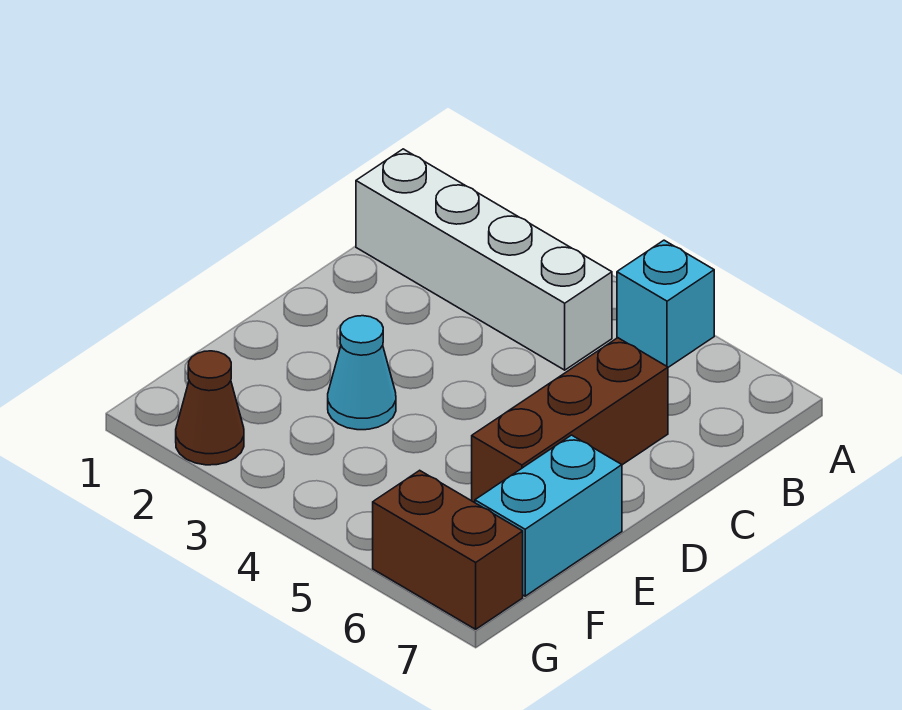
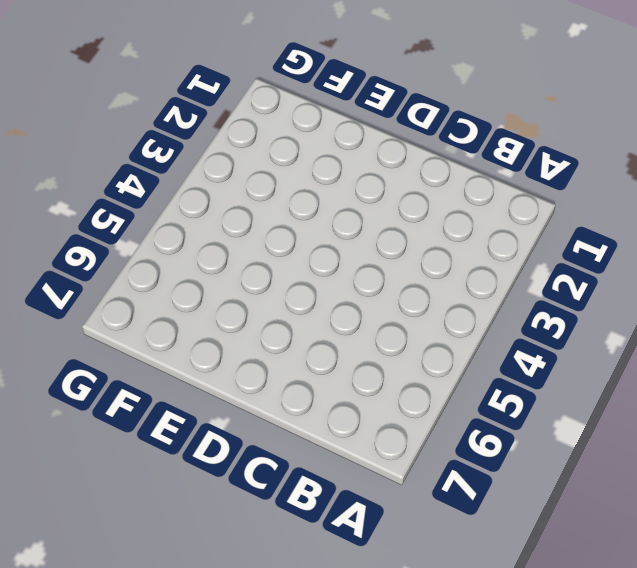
none -> cyan brick A5 level 1
none -> white brick B1:B4 level 1

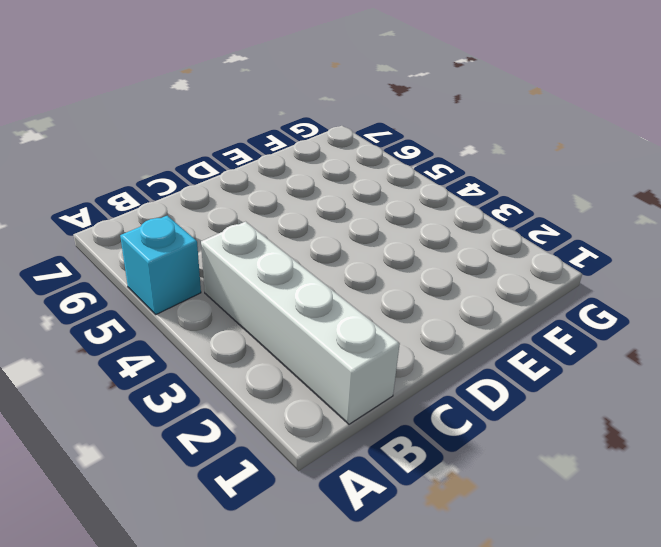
none -> brown brick C6:E6 level 1
none -> cyan cone E3 level 1

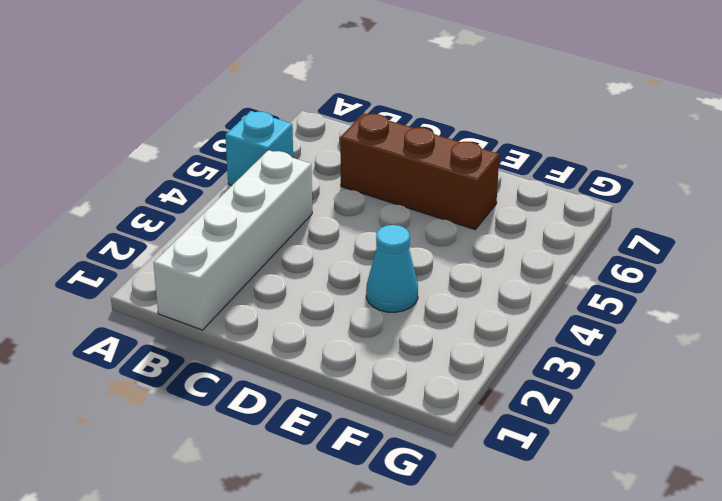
none -> cyan brick E7:F7 level 1
none -> brown cone G2 level 1

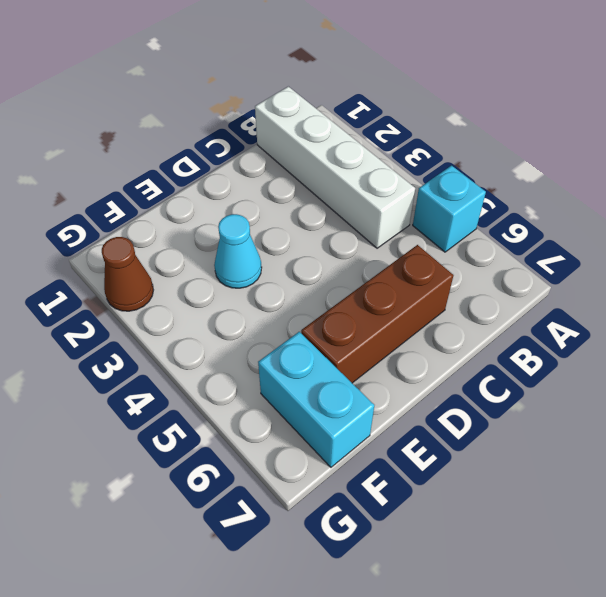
cyan brick F6:F7 level 1 -> cyan brick E7:F7 level 1
none -> brown brick G6:G7 level 1

